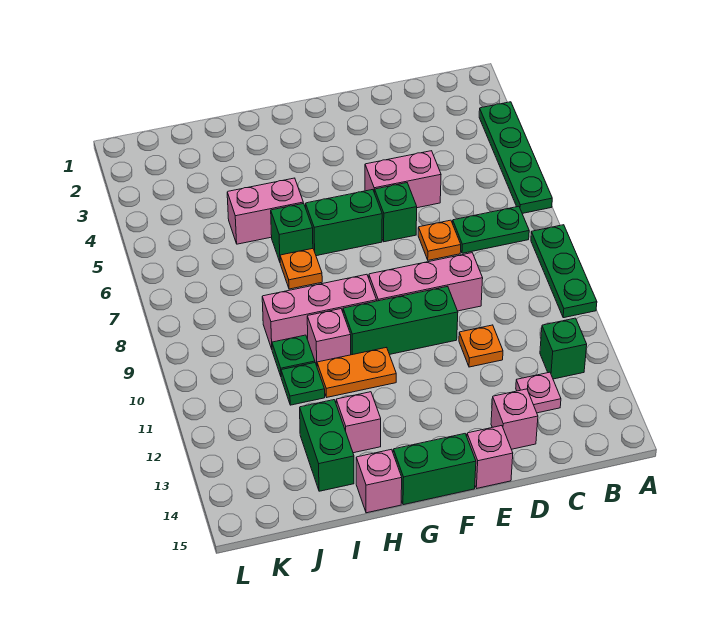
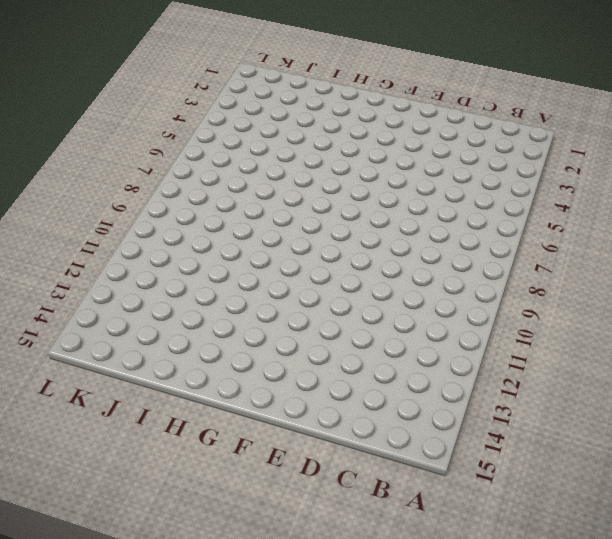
none -> green plate A3:A6 level 1
none -> green plate A8:A10 level 1
none -> green plate B7:C7 level 1

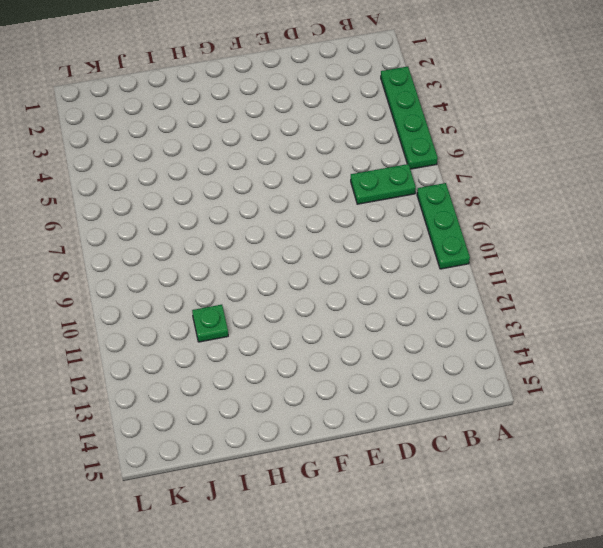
none -> green brick B12 level 1
none -> pink plate C13 level 1
none -> pink brick D5:E5 level 1

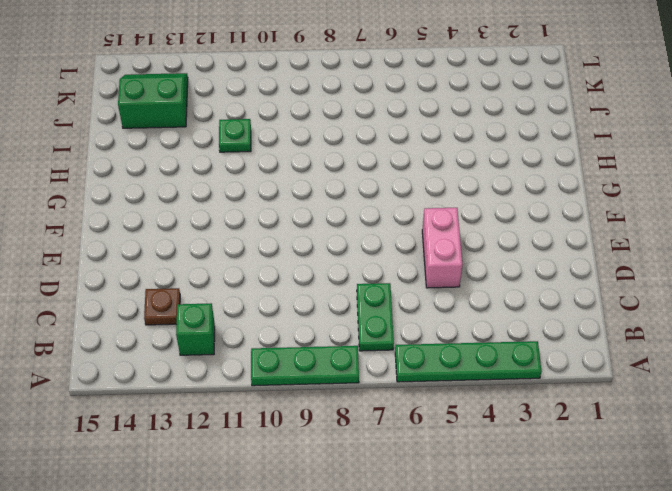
brown plate C13 level 1 -> pink plate C13 level 1
green slope J13:K14 level 1 top J -> none
none -> orange plate D7 level 1
none -> pink brick D9:F9 level 1
none -> orange plate D11 level 1

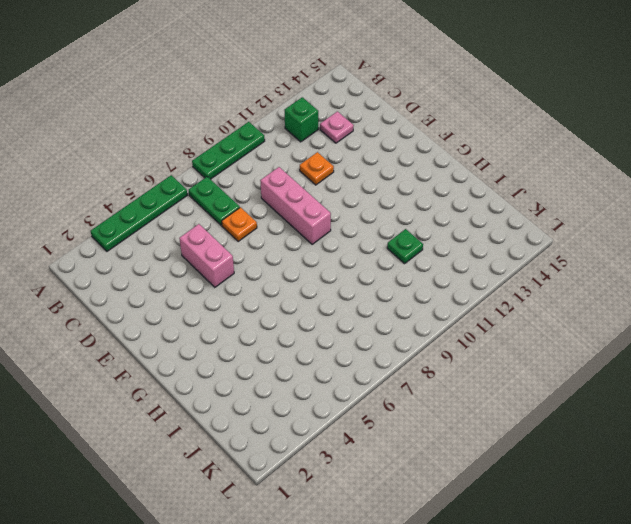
none -> pink brick D14 level 1
none -> green brick E6 level 1
none -> green brick E10:G10 level 1

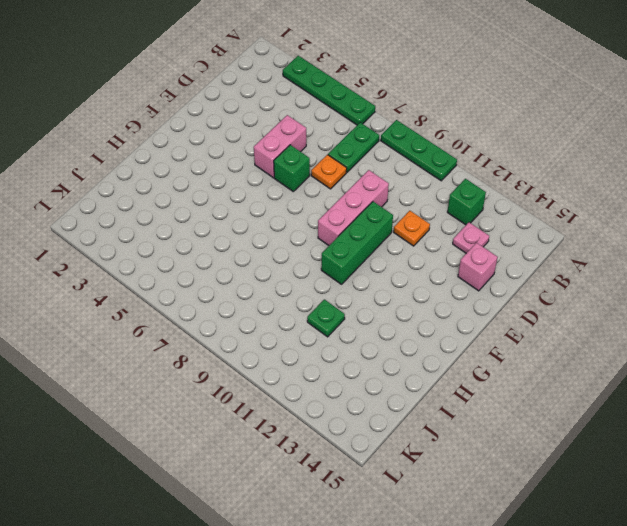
none -> pink brick E15 level 1
none -> green brick F6:G6 level 1
none -> green brick F15:G15 level 1

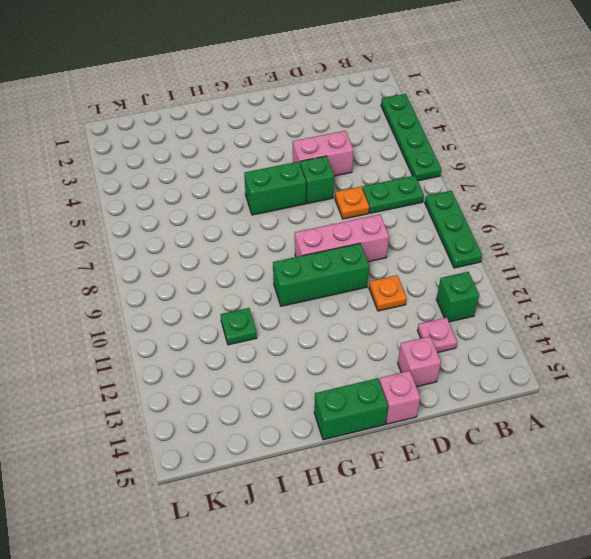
none -> pink brick G9:I9 level 1
none -> orange plate G11:H11 level 1
none -> pink brick H5:I5 level 1

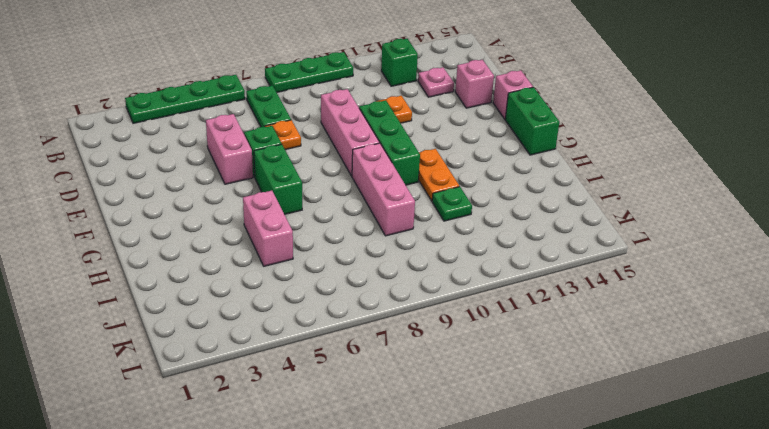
none -> green brick H6 level 1
none -> orange plate H7 level 1
none -> pink brick H10 level 1

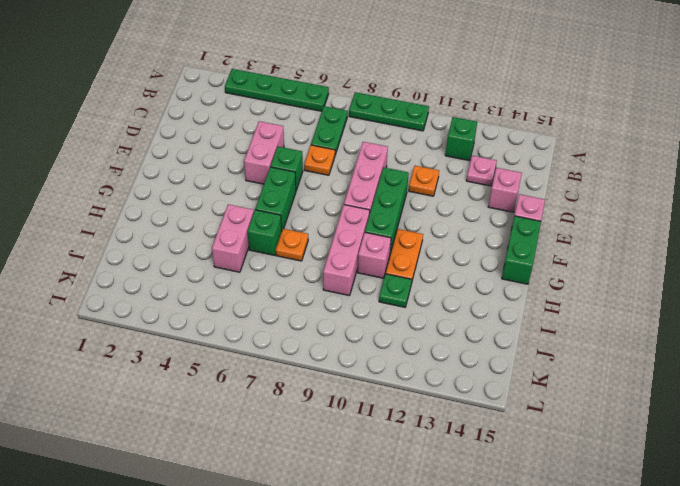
none -> pink brick H13 level 1
none -> pink brick H15 level 1
none -> green plate I10 level 1

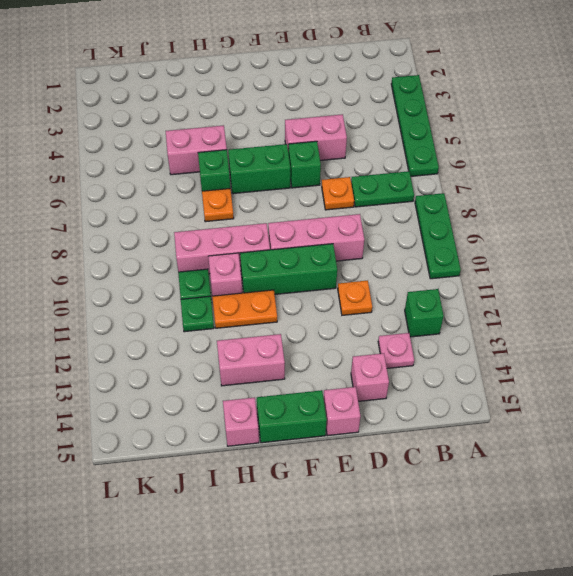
pink brick G13:H13 level 1 -> pink brick H13 level 1
none -> green brick I13:I14 level 1

